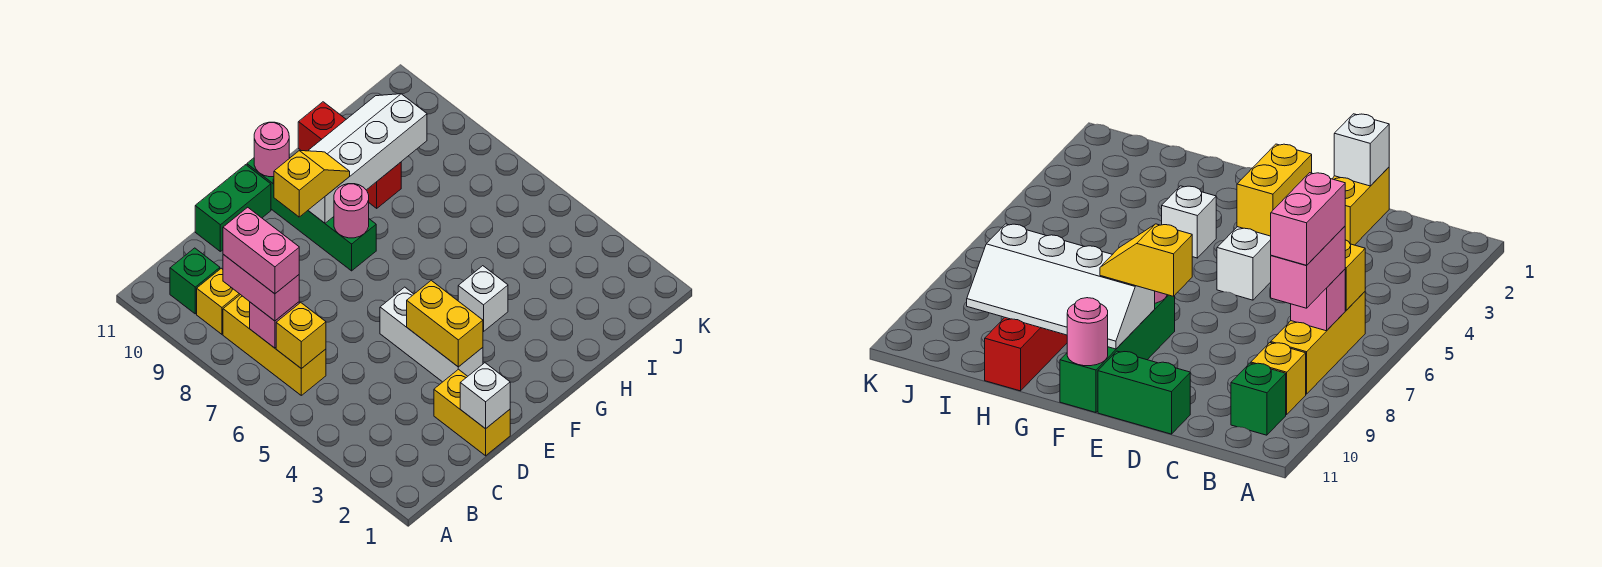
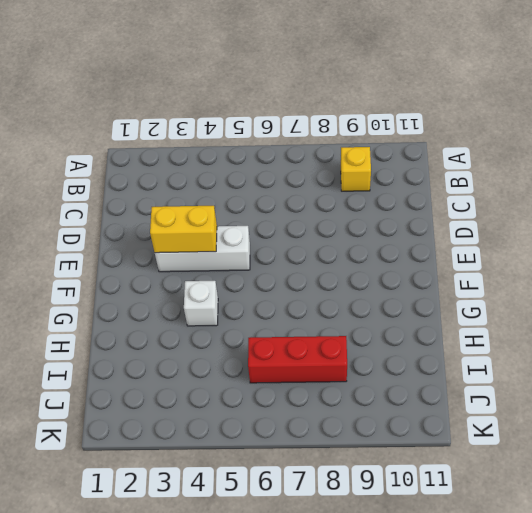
red brick I6:I8 level 1 -> red brick H9:H11 level 1
none -> yellow brick B6:B8 level 1
none -> green brick B10 level 1
none -> yellow brick D1:D2 level 1

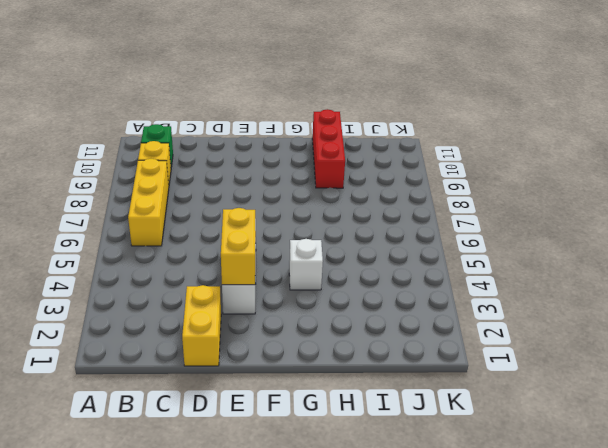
none -> green brick D11:E11 level 1
none -> green brick F8:F11 level 1
none -> yellow brick B6 level 2

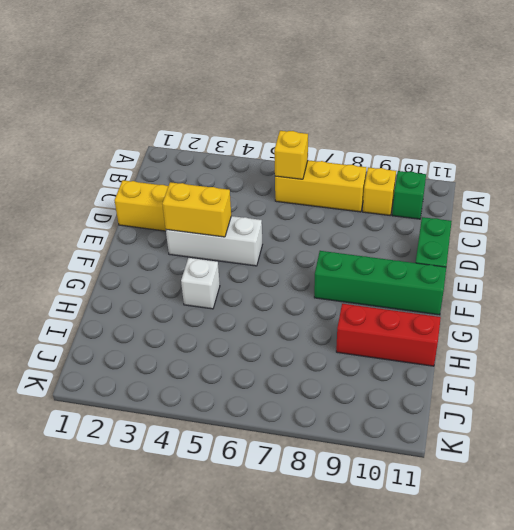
none -> pink brick B7 level 2
none -> white brick D1 level 2
none -> pink round brick F8 level 2

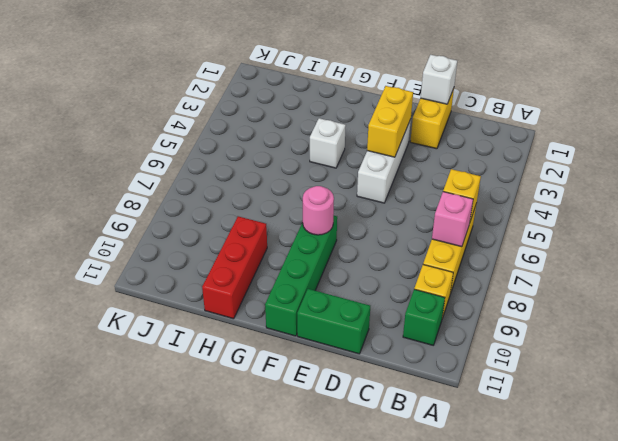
none -> white slope F9:I10 level 2 top 9
none -> pink round brick F11 level 2
none -> pink brick B7:B8 level 3

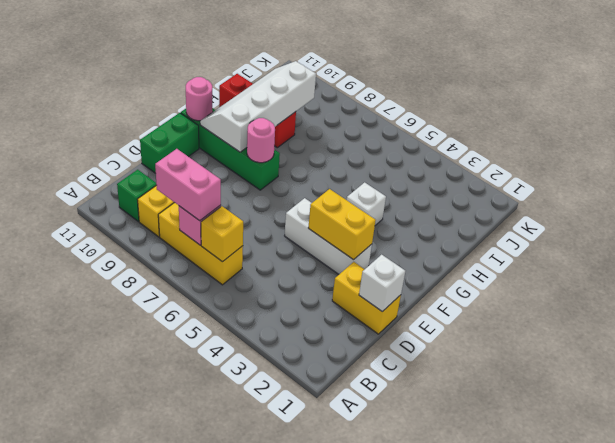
none -> yellow slope E9:F9 level 3 top E
none -> pink brick B7:B8 level 4

